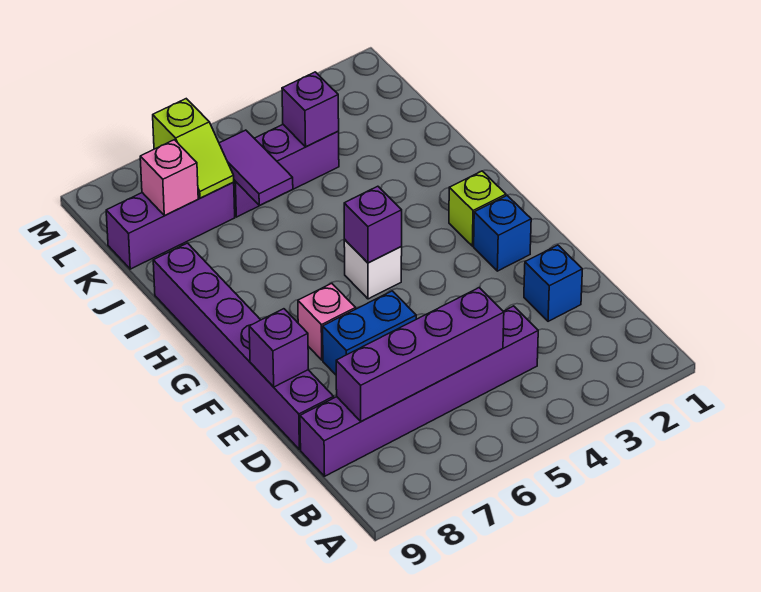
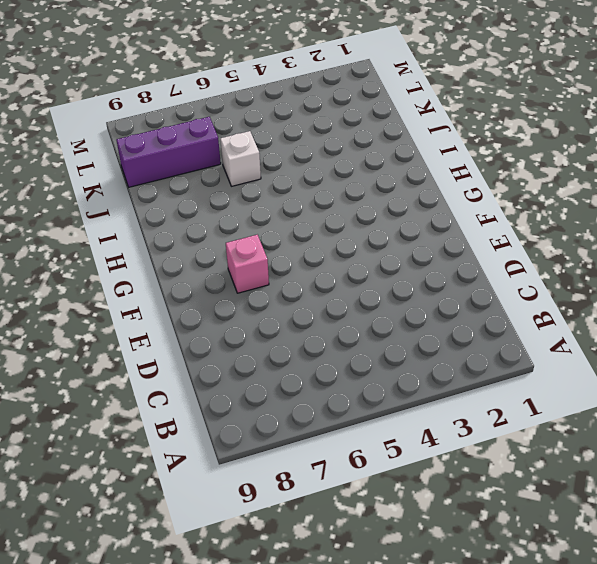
white brick J6 level 1 -> white brick G5 level 1
none -> purple brick C4:C9 level 1
none -> blue brick D2 level 1
none -> purple brick D9:I9 level 1

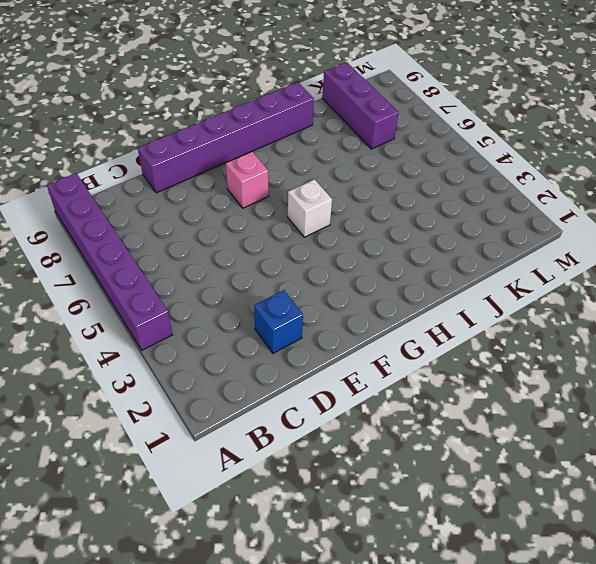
purple brick A4:A9 level 1 -> purple brick C4:C9 level 1
none -> blue brick E6:E7 level 1
none -> blue brick F2 level 1
none -> lime brick G2 level 1

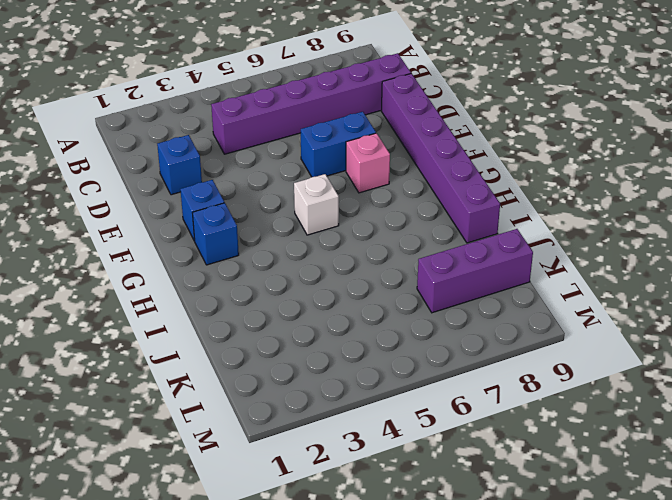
blue brick G2 level 1 -> lime brick G2 level 1
none -> purple brick K4:K6 level 1
none -> purple brick C5:C8 level 2
none -> purple brick E9 level 2

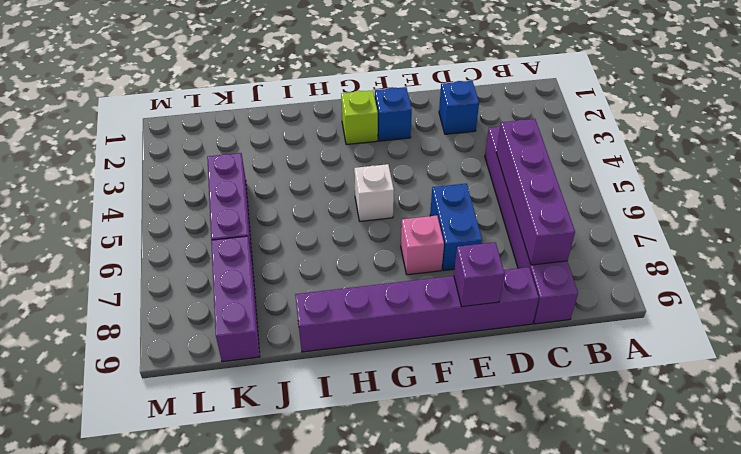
none -> purple brick G5 level 2
none -> purple tile J6:K6 level 2
none -> purple brick K4 level 2

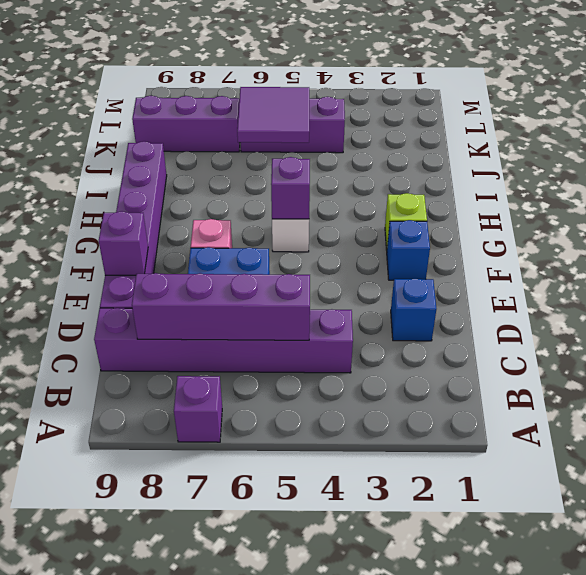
purple brick A7 level 1 -> purple brick K4 level 2
purple tile J5:K6 level 2 -> purple tile J6:K6 level 2
none -> lime slope K7:L7 level 2 top L
none -> pink brick K8 level 2

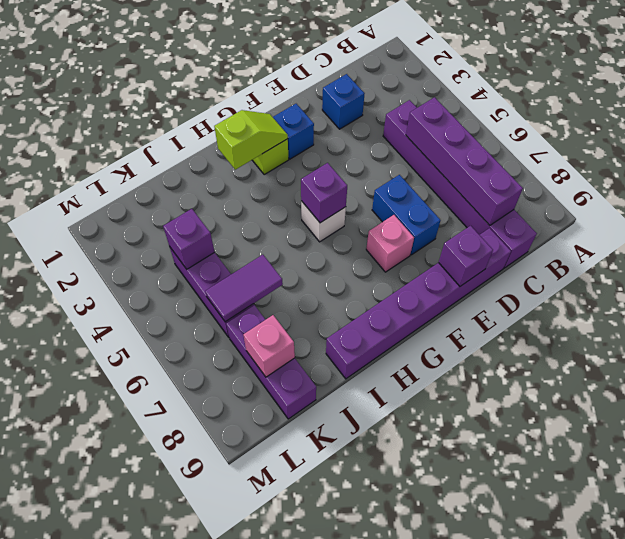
lime slope G2:H2 level 2 top H -> lime slope K7:L7 level 2 top L

